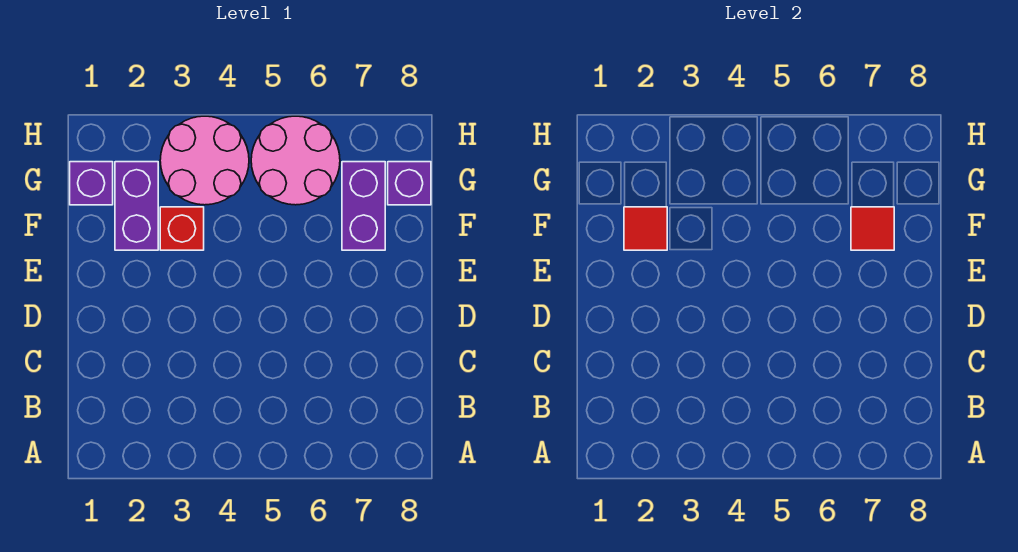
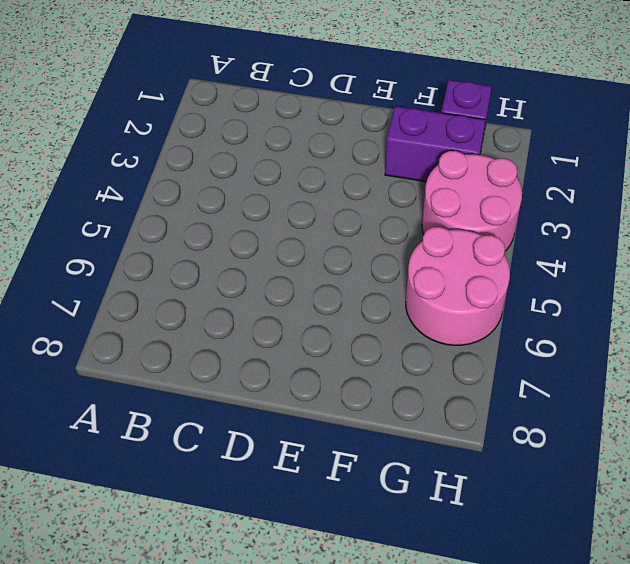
none -> red brick F3 level 1
none -> purple brick F7:G7 level 1

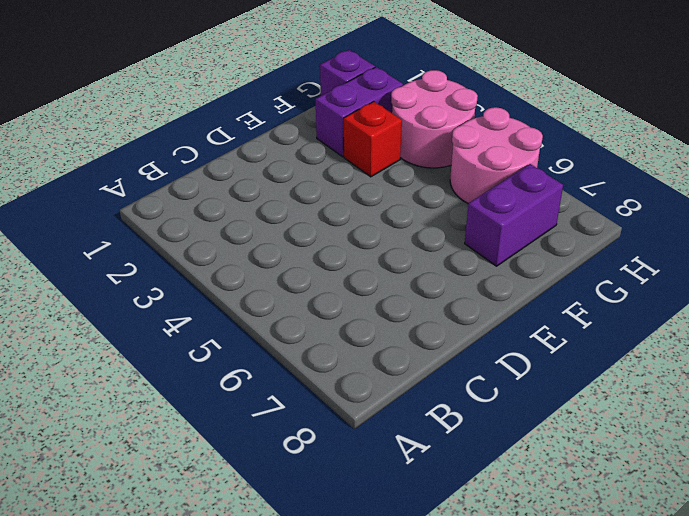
none -> purple brick G8 level 1
none -> red tile F2 level 2

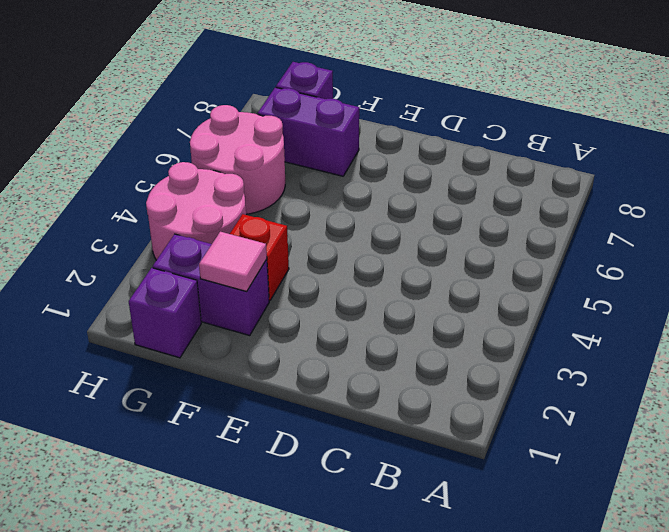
pink tile F2 level 2 -> red tile F2 level 2
none -> red tile F7 level 2

